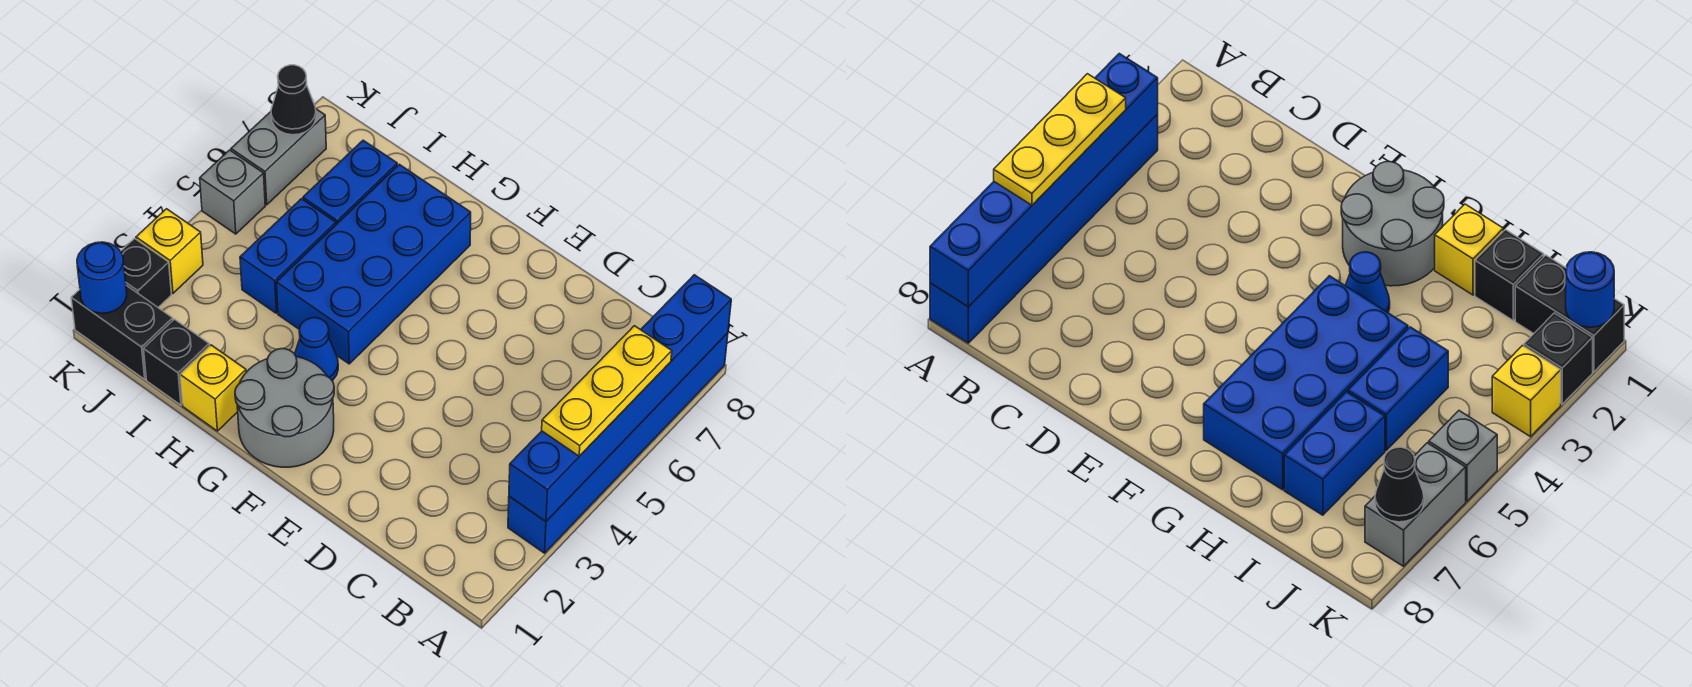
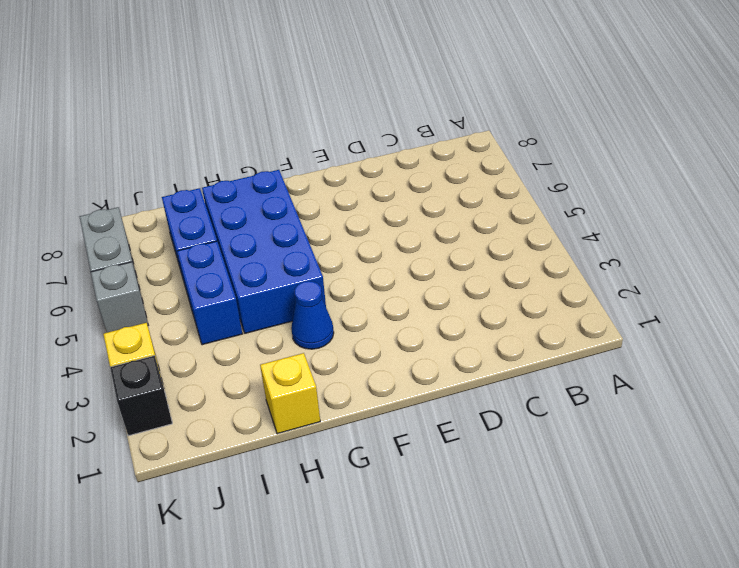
none -> blue brick A3:A8 level 1
none -> grey round brick F1:G2 level 1
none -> black brick I1 level 1

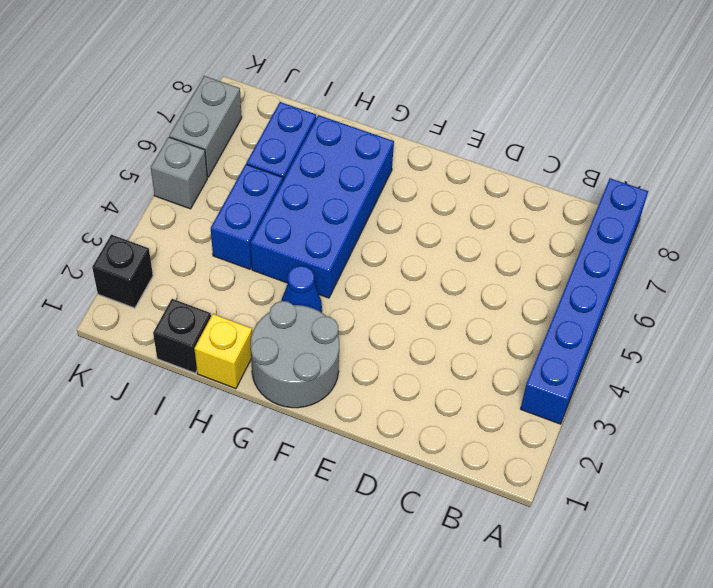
none -> black brick J1:K1 level 1
none -> yellow brick K3 level 1
none -> blue brick A3:A8 level 2

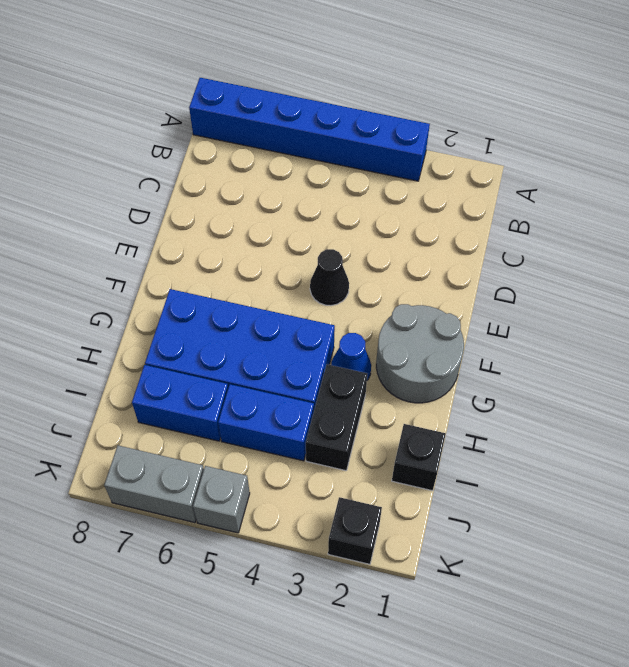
black cone E4 level 1 -> black cone K7 level 2
black brick H3:I3 level 1 -> black brick J1:K1 level 1
none -> yellow brick H1 level 1
none -> yellow brick K3 level 1
none -> blue brick A3:A8 level 2

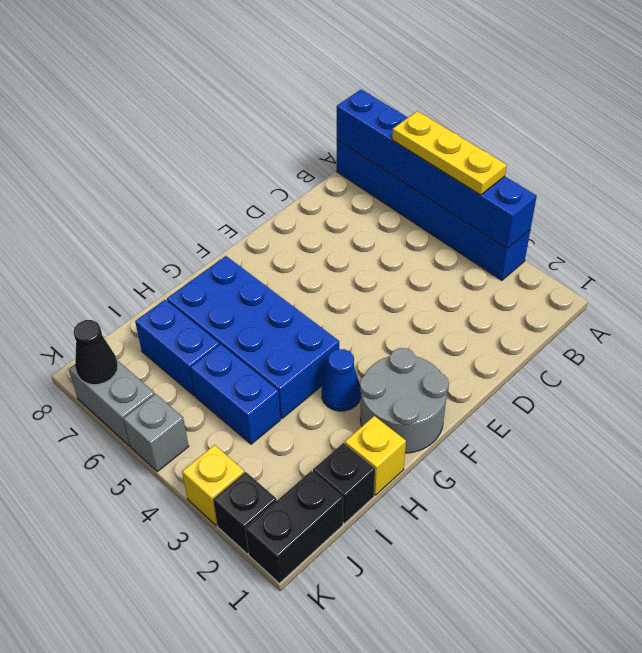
none -> blue round brick K1 level 2

